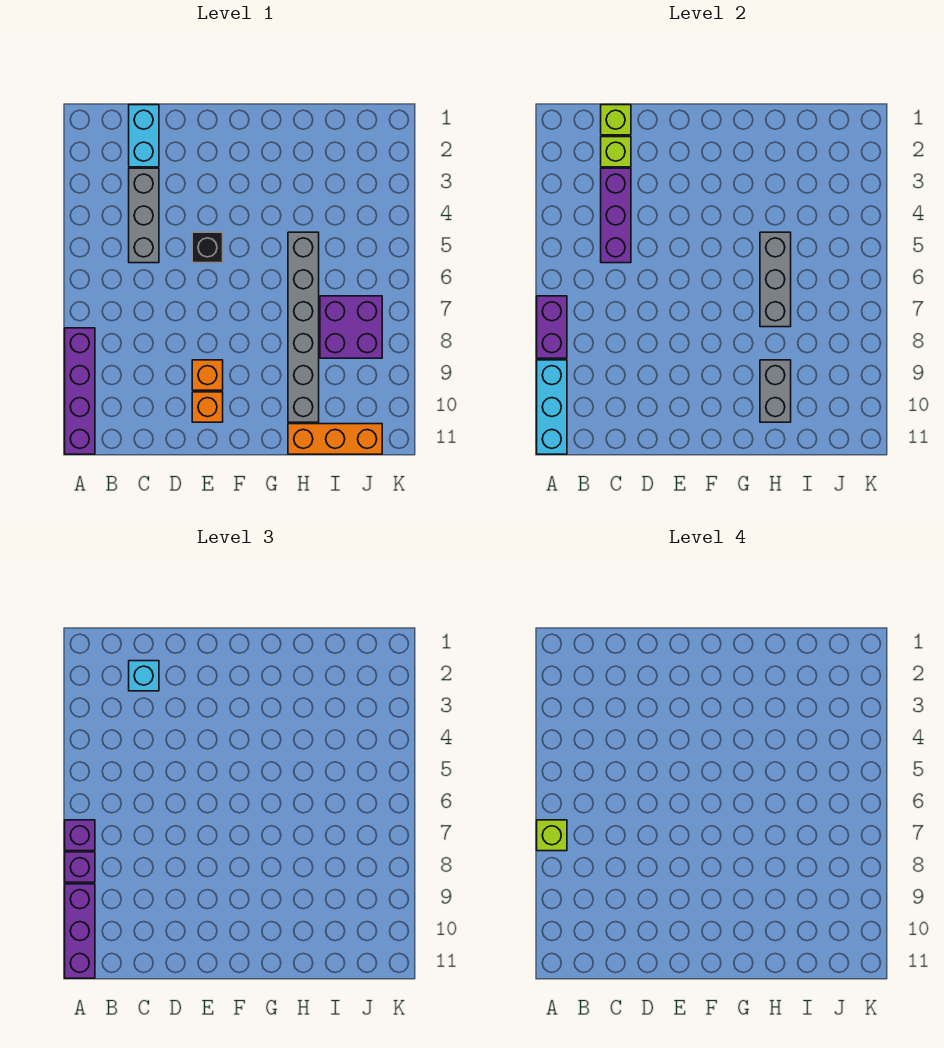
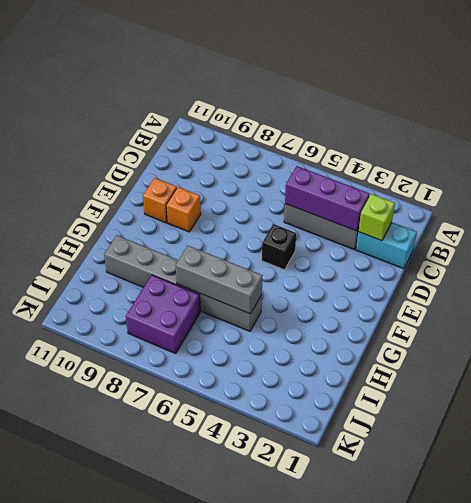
none -> purple brick A8:A11 level 1
none -> orange brick H11:J11 level 1
none -> purple brick A7:A8 level 2

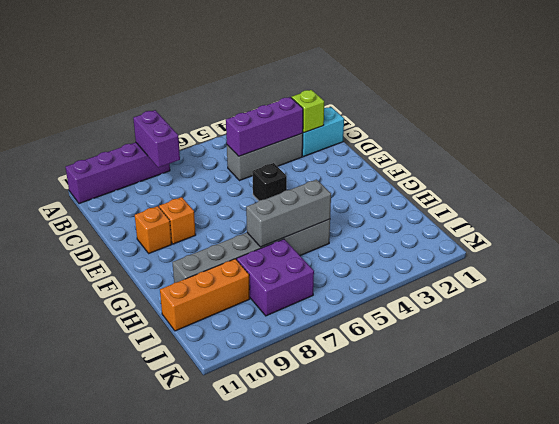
purple brick A8:B8 level 2 -> purple brick A7:A8 level 2
orange brick I9:I11 level 1 -> orange brick H11:J11 level 1
none -> cyan brick A9:A11 level 2
none -> lime brick C1 level 2
none -> grey brick H9:H10 level 2

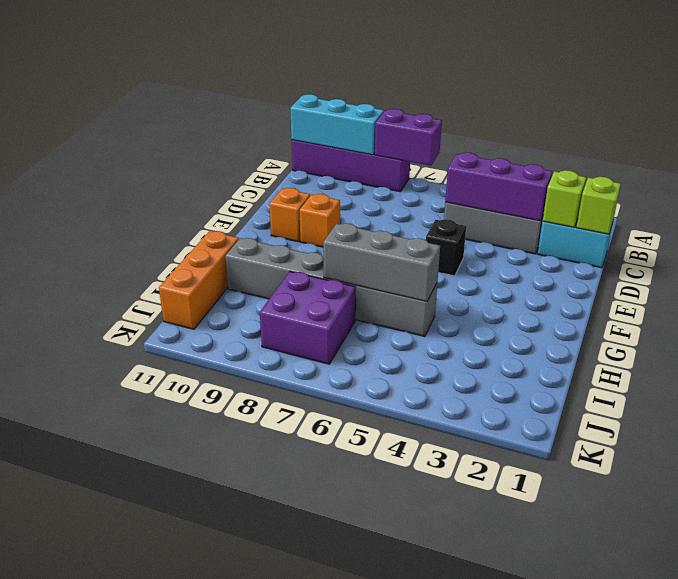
none -> grey brick H9:H10 level 2
none -> purple brick A7 level 3
none -> purple brick A8 level 3

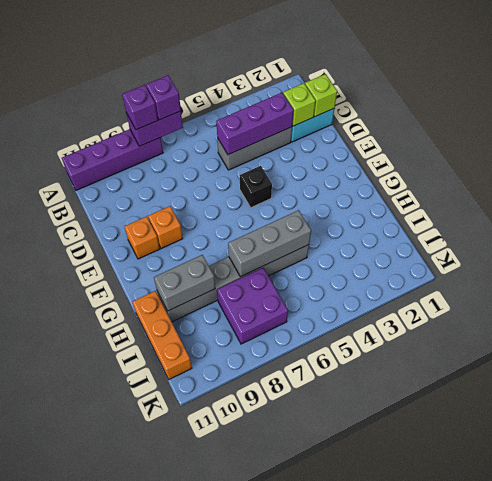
none -> cyan brick A9:A11 level 2
none -> purple brick A9:A11 level 3
none -> cyan brick C2 level 3

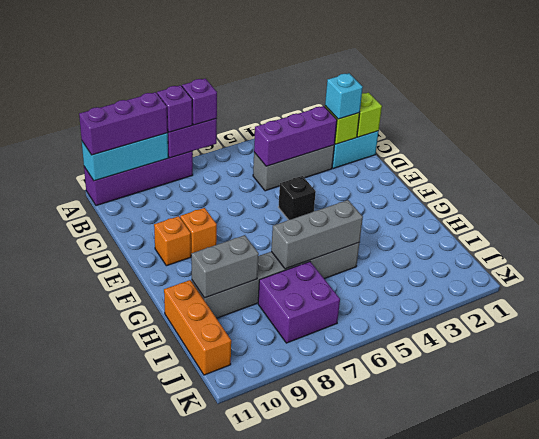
none -> lime brick A7 level 4

